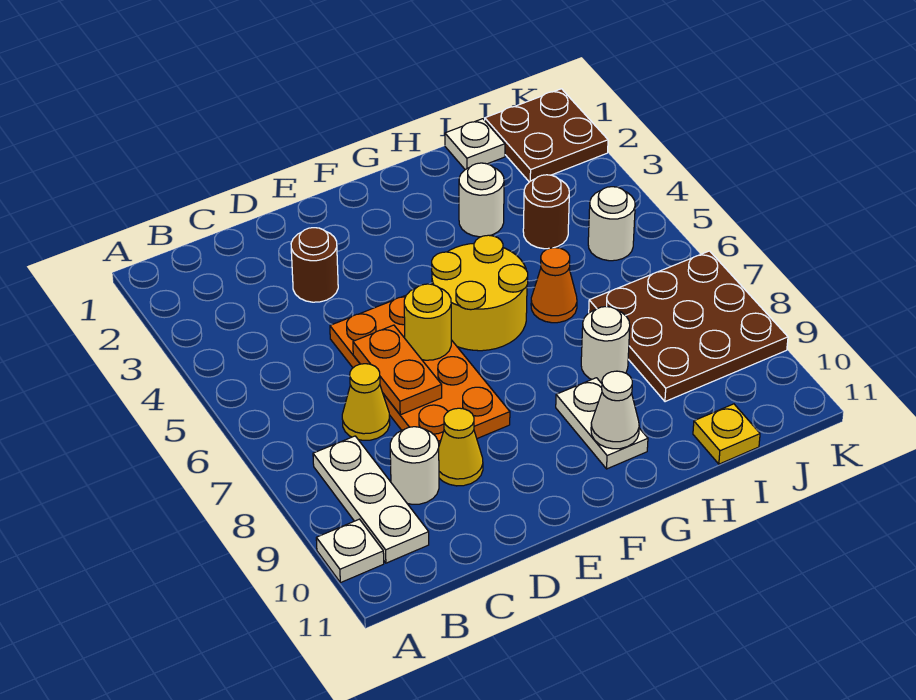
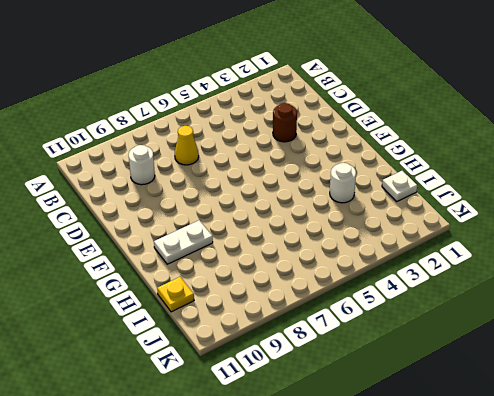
none -> white plate A10 level 1
none -> white plate B8:B10 level 1
none -> orange plate D5:E8 level 1

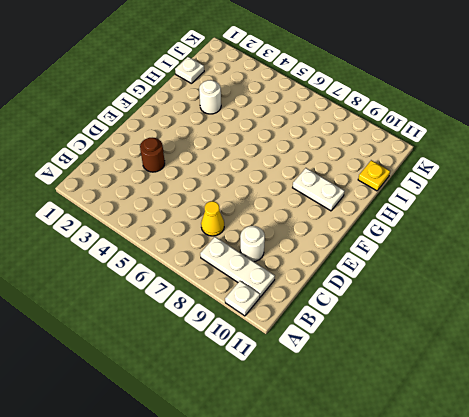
none -> orange plate D5:E8 level 1
none -> yellow cone D9 level 1
none -> yellow round brick F5:G6 level 1

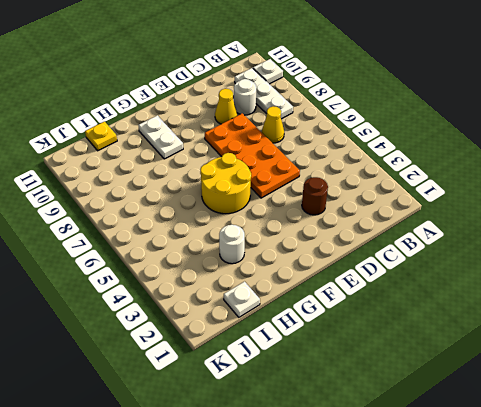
none -> orange cone H6 level 1
none -> white round brick H8 level 1
none -> brown round brick I4 level 1

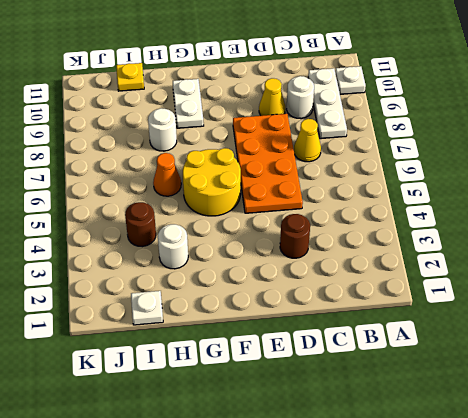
none -> brown plate I7:K9 level 1
none -> brown plate J1:K2 level 1
none -> white round brick J5 level 1

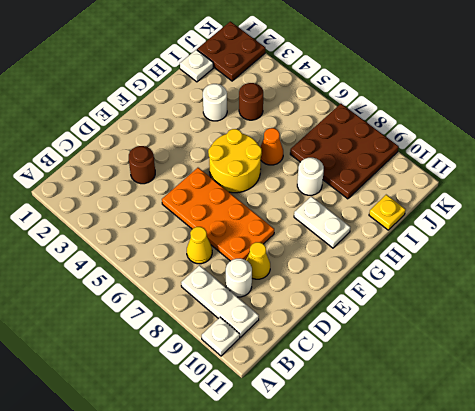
none -> white round brick J5 level 1
none -> orange plate D6:D7 level 2
none -> yellow round brick E6 level 2

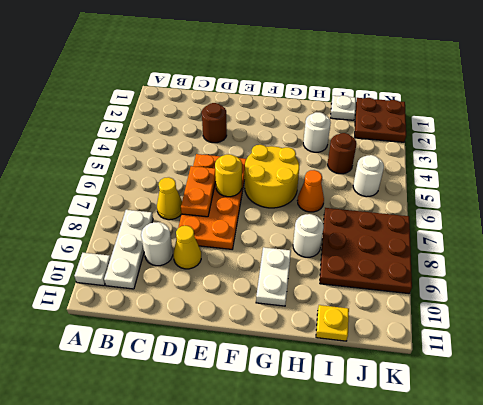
none -> white cone G10 level 2

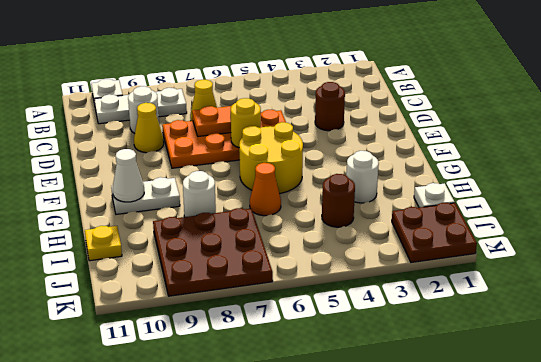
none -> white round brick J5 level 1

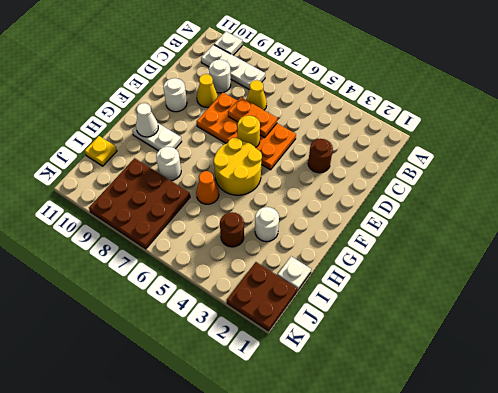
white round brick E10 level 1 -> white round brick J5 level 1

